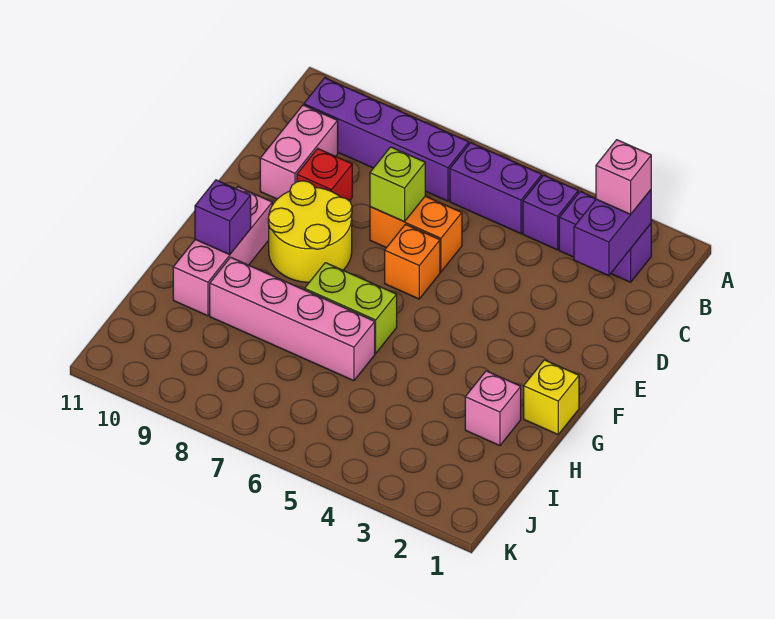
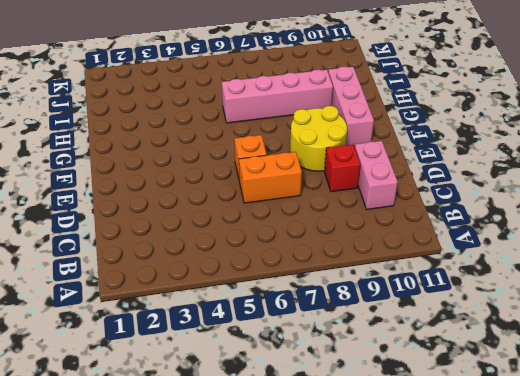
none -> purple brick B2:B3 level 1
none -> purple brick B4 level 1
none -> purple brick B5:B6 level 1

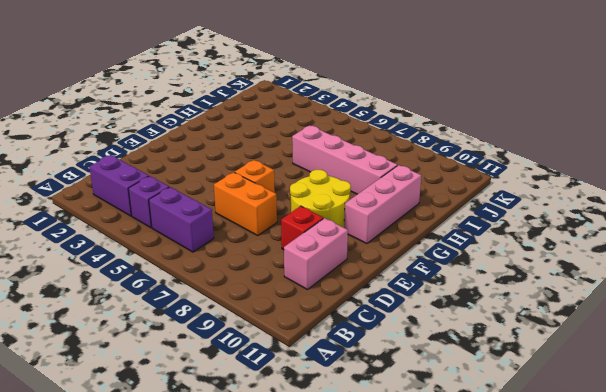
none -> purple brick B7:B10 level 1
none -> yellow brick G1 level 1
none -> lime brick G6:G7 level 1

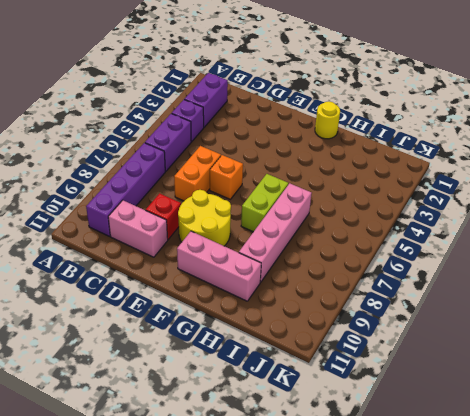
yellow round brick G1 level 1 -> yellow brick G1 level 1
none -> pink brick H2 level 1
none -> purple brick B2:C2 level 2
none -> lime brick D7 level 2

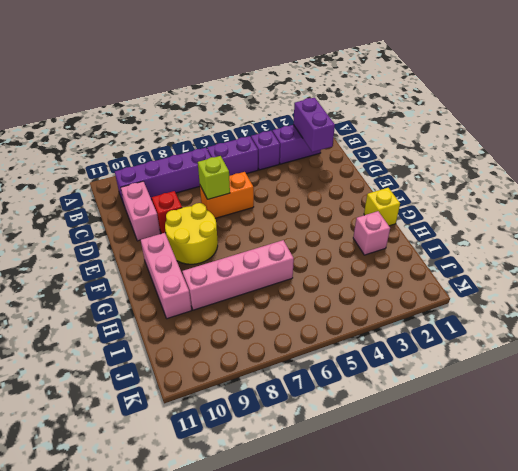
none -> orange brick E6 level 1
none -> lime brick G6:G7 level 1
none -> purple brick G10 level 2

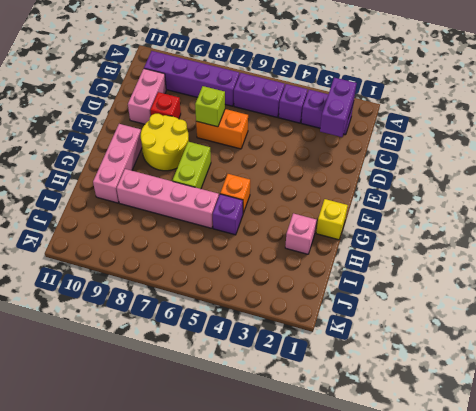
lime brick F7:G7 level 1 -> lime brick G6:G7 level 1
orange brick G5 level 1 -> orange brick E6 level 1
purple brick H5 level 1 -> purple brick G10 level 2
none -> pink brick B2 level 3

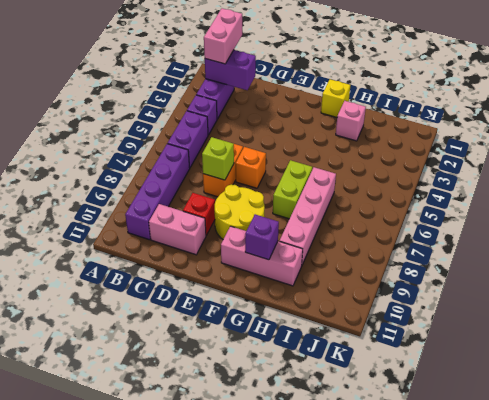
pink brick B1:B2 level 3 -> pink brick B2 level 3

